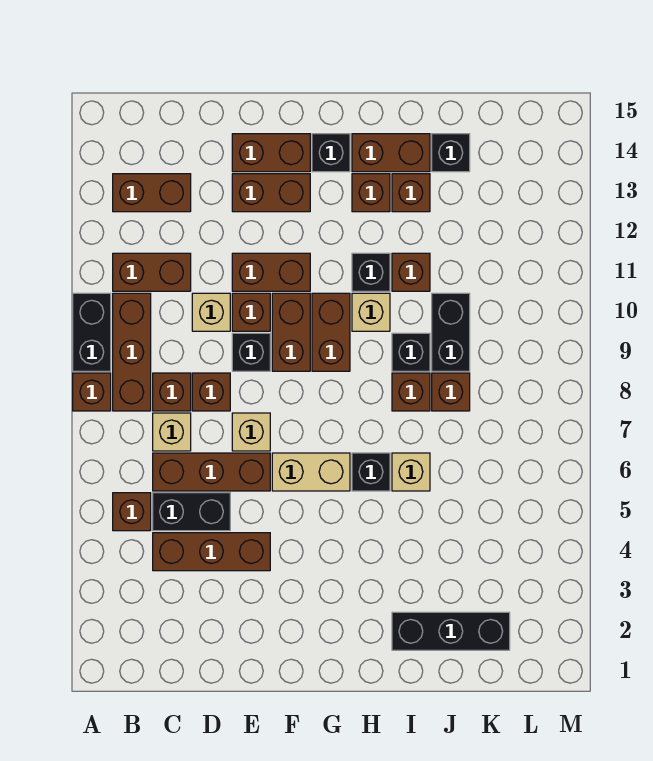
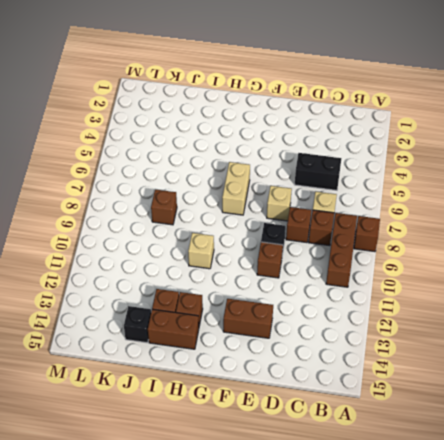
tan brick G6:G7 level 1 -> tan brick F6:G6 level 1
none -> black brick A9:A10 level 1
none -> brown brick B5 level 1
none -> brown brick B11:C11 level 1
none -> brown brick B13:C13 level 1

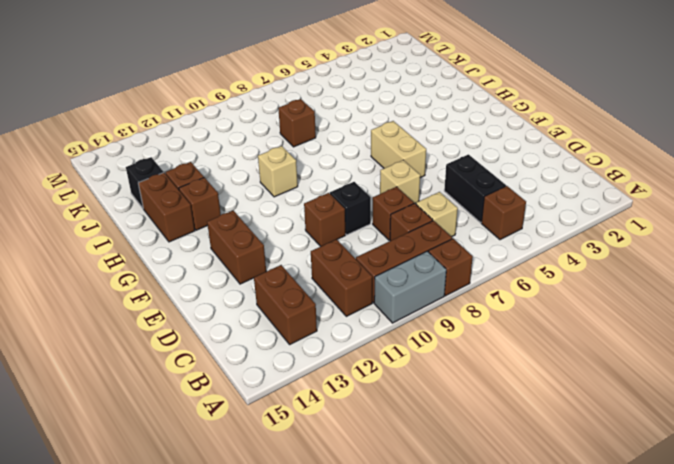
grey brick A9:A10 level 1 -> black brick A9:A10 level 1
none -> brown brick C4:E4 level 1
none -> brown brick C6:E6 level 1
none -> tan brick D10 level 1
none -> brown brick E11:F11 level 1

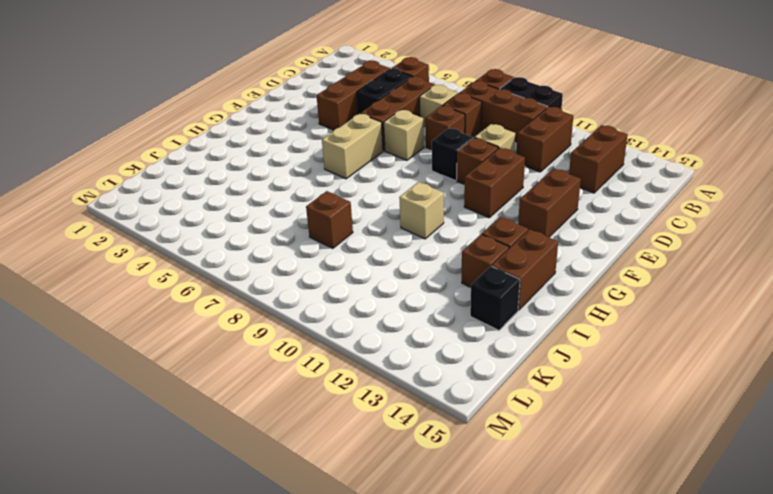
none -> brown brick E14:F14 level 1
none -> brown brick F9:F10 level 1
none -> brown brick G9:G10 level 1
none -> black brick G14 level 1

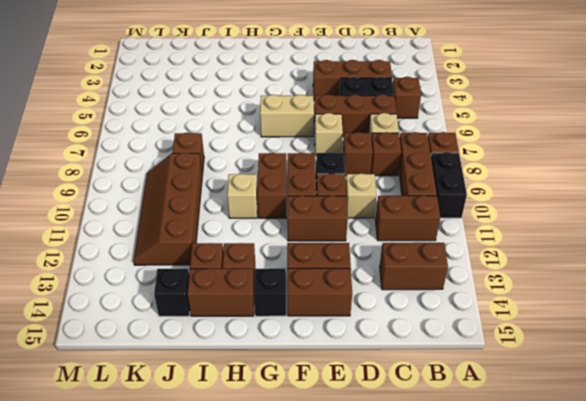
brown slope J9:K12 level 1 top J -> black brick J9:J10 level 1
none -> black brick H6 level 1
none -> black brick H11 level 1
none -> black brick I2:K2 level 1
none -> tan brick I6 level 1

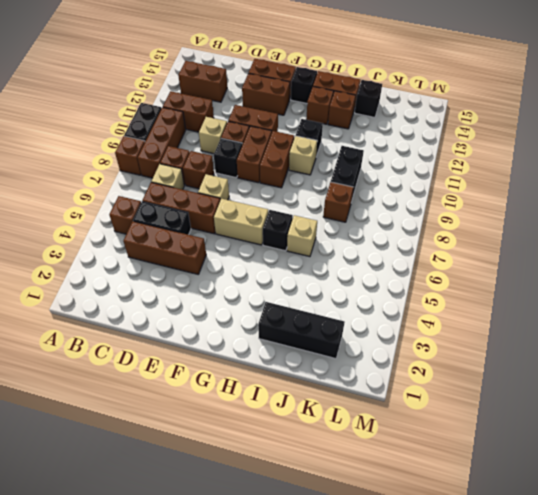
none -> brown brick I8 level 1
none -> black brick I9 level 1
none -> brown brick I11 level 1

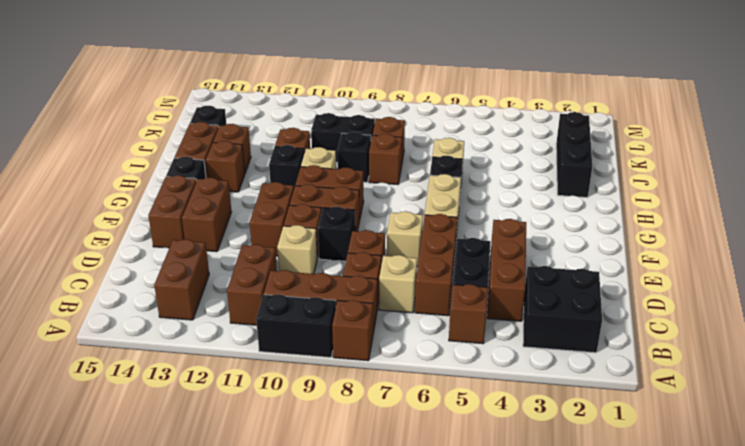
black brick B2:C3 level 1 -> none

